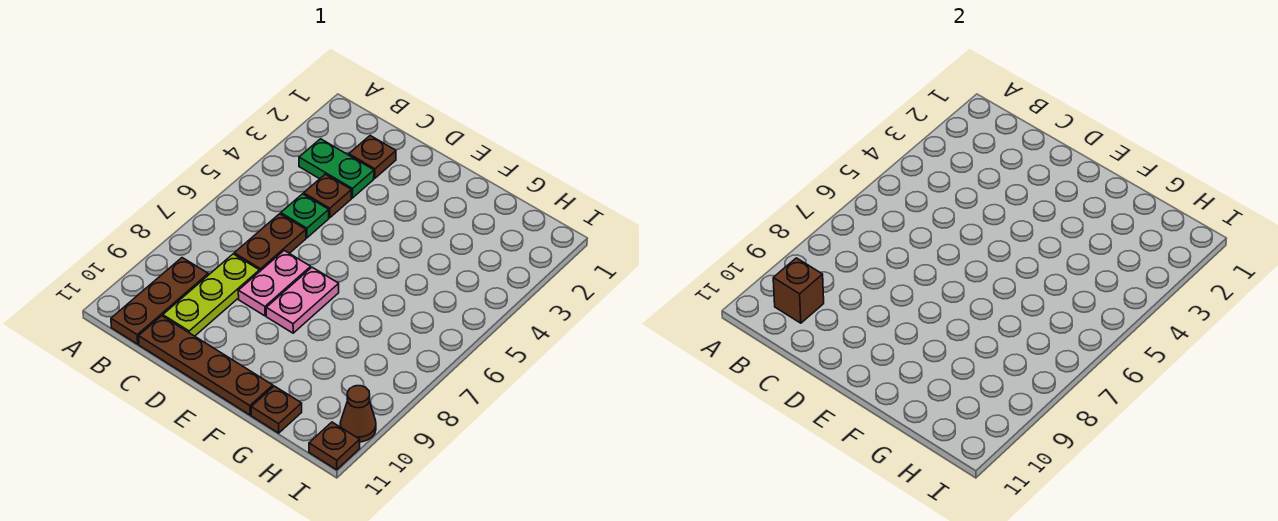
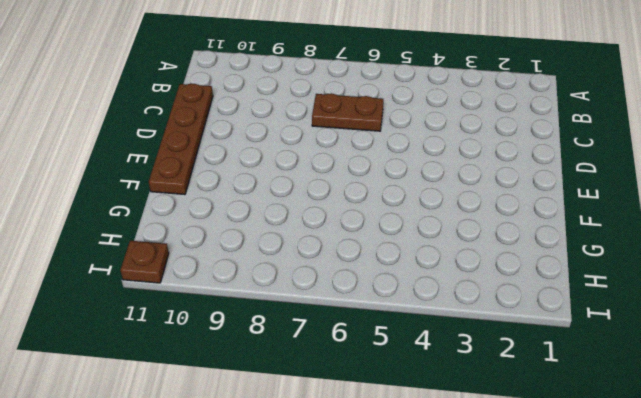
none -> green plate B3:C3 level 1
none -> brown plate B9:B11 level 1
none -> brown plate C2 level 1

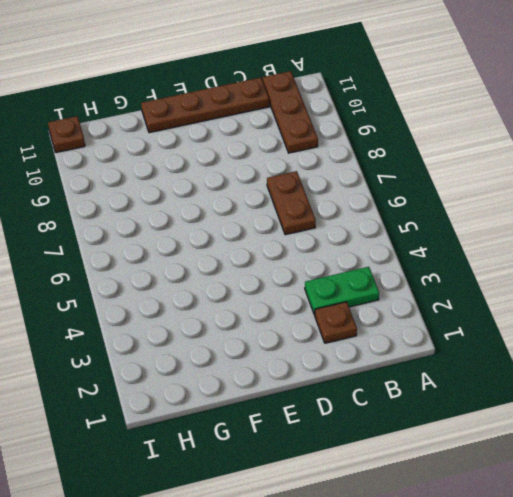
none -> brown plate C4 level 1
none -> green plate C5 level 1
none -> lime plate C8:C10 level 1

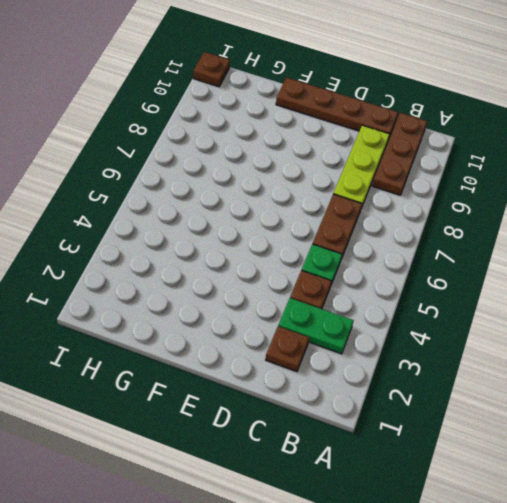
none -> pink plate D7:D8 level 1
none -> pink plate E7:E8 level 1
none -> brown plate G11 level 1

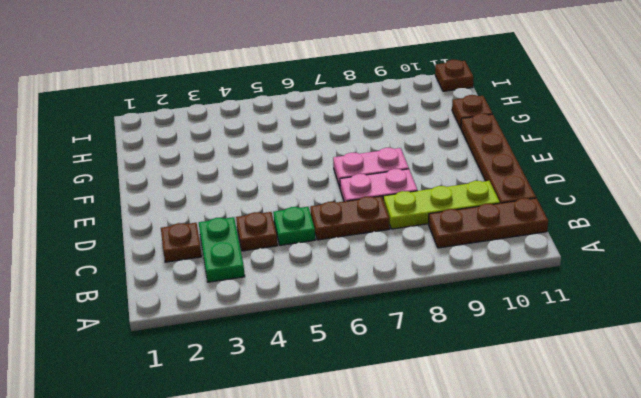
none -> brown cone I10 level 1
none -> brown brick B10 level 2

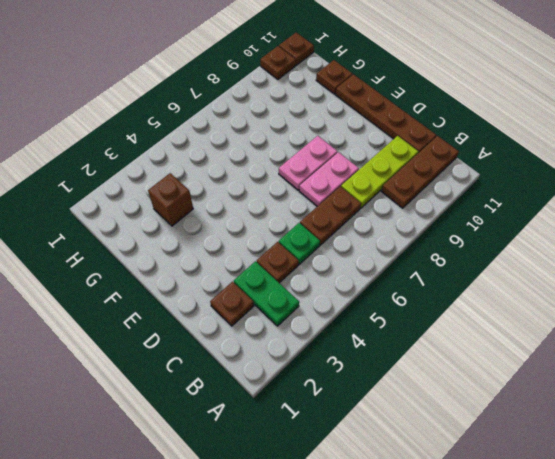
brown brick G3 level 1 -> brown brick B10 level 2
brown plate I10 level 1 -> brown cone I10 level 1

